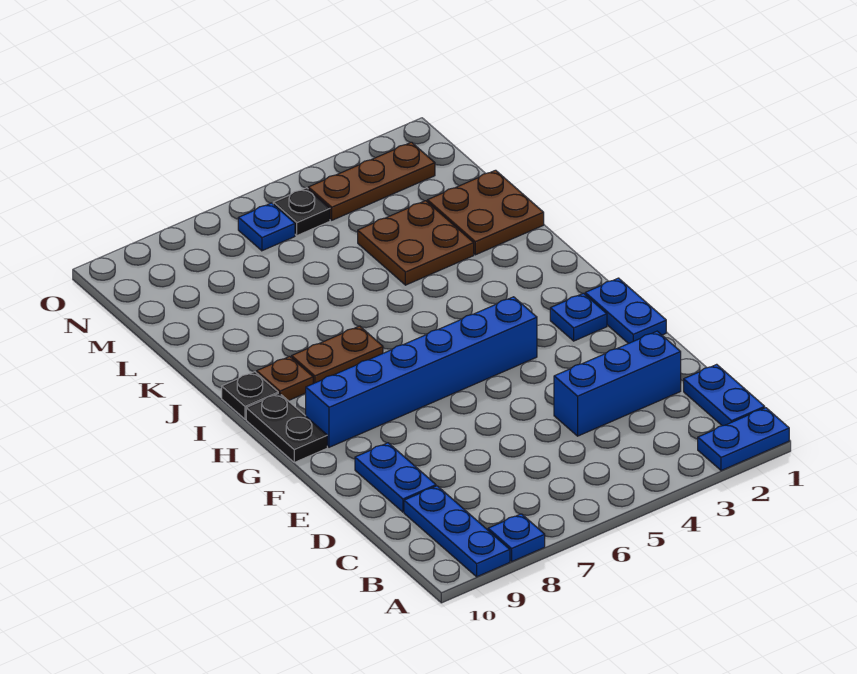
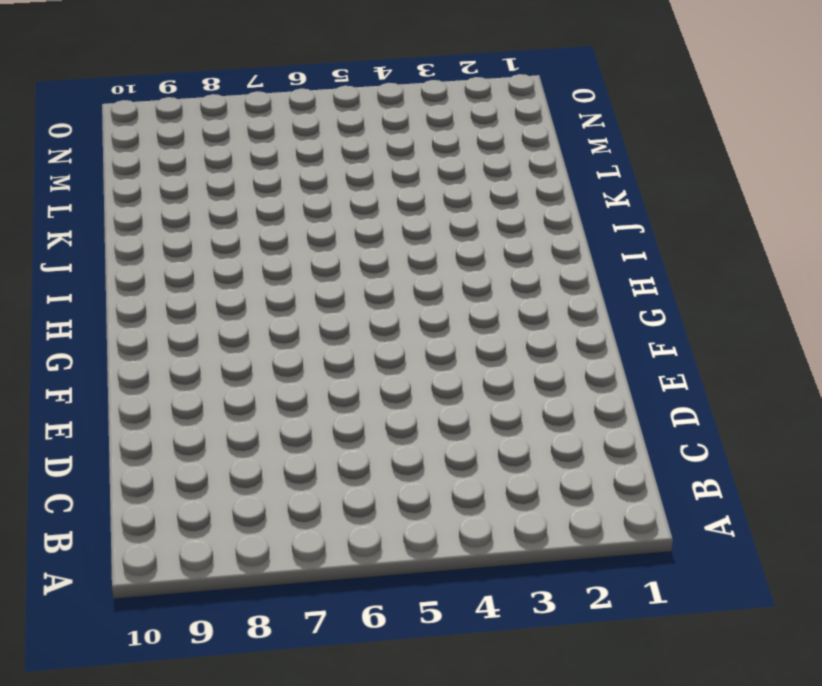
none -> blue plate A1:A2 level 1
none -> blue plate A8 level 1
none -> blue plate A9:C9 level 1

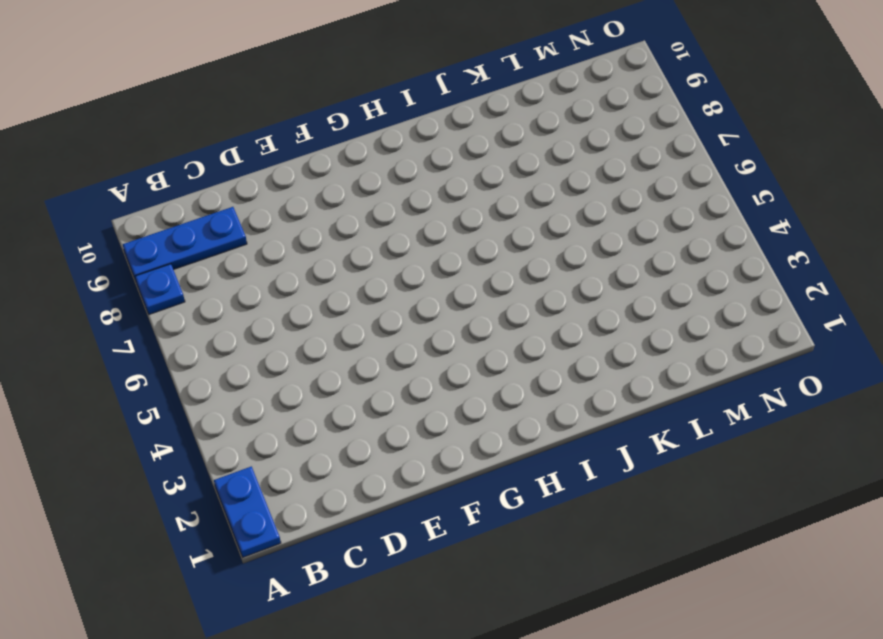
none -> blue plate B1:C1 level 1
none -> blue brick D2:D4 level 1
none -> blue plate D9:E9 level 1

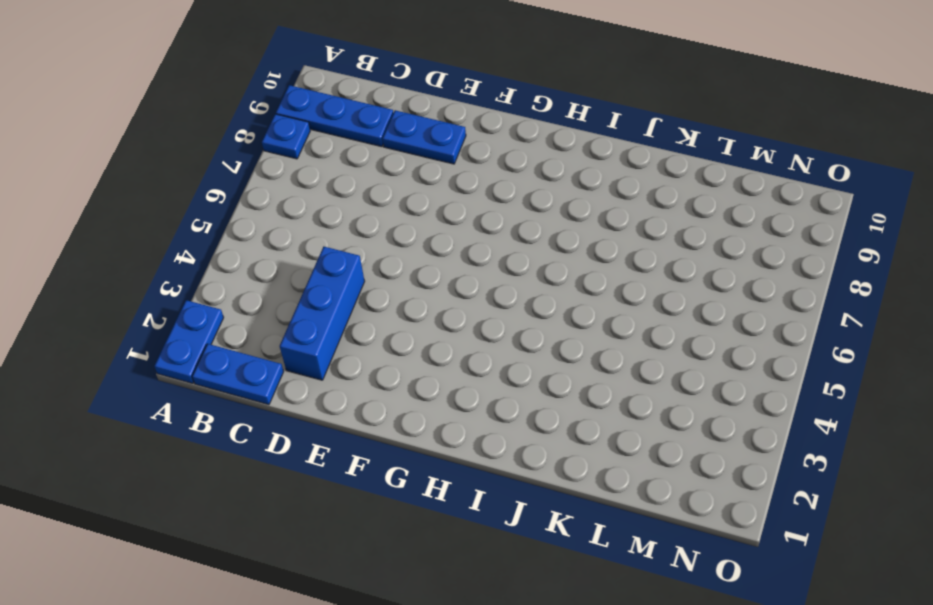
none -> blue plate F1:G1 level 1
none -> blue plate G2 level 1
none -> blue brick G4:G9 level 1

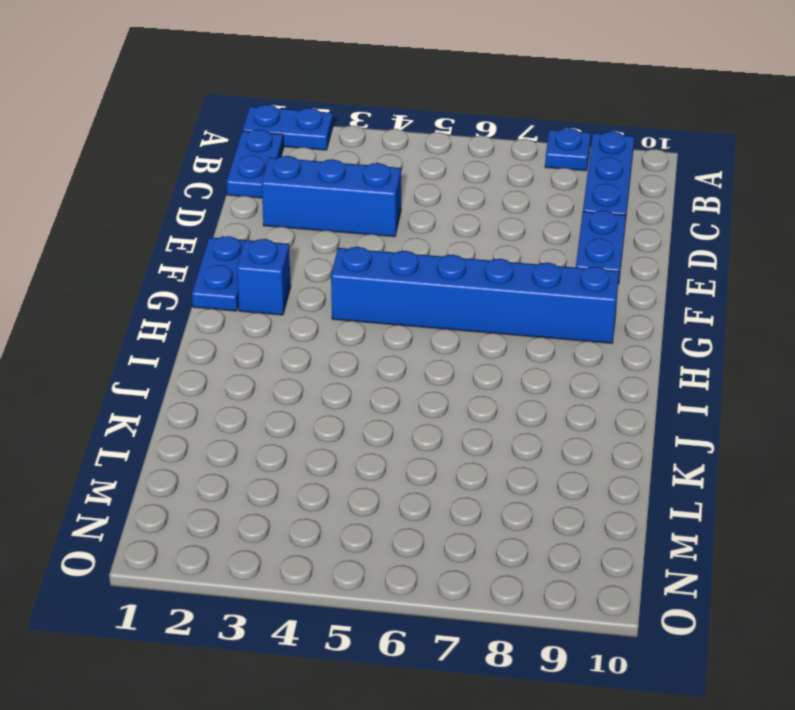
blue brick G2 level 1 -> blue plate G2 level 1
none -> black plate G10:H10 level 1
none -> brown plate I7:I8 level 1
none -> brown plate I9 level 1

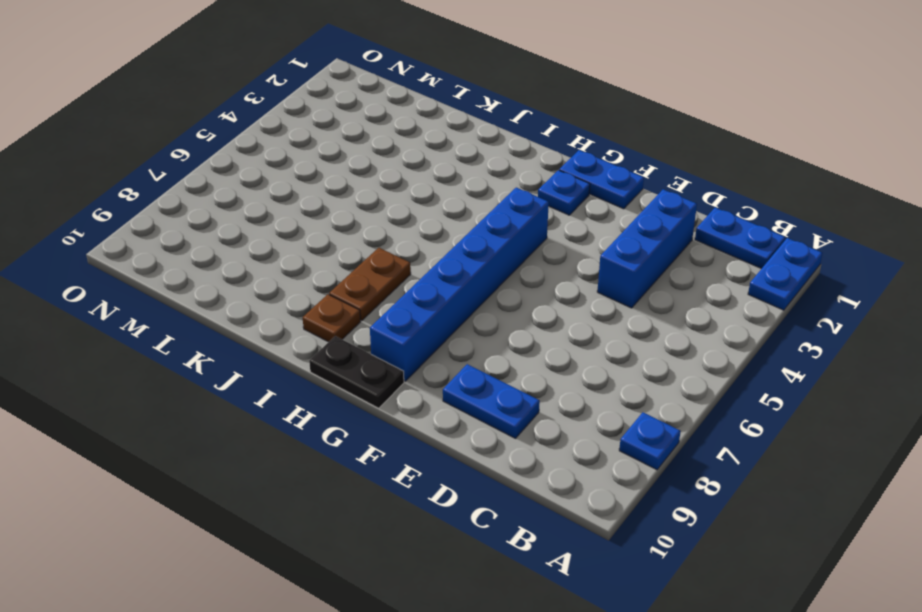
none -> blue plate A9:C9 level 1
none -> black plate I10 level 1
none -> brown plate K1:L2 level 1

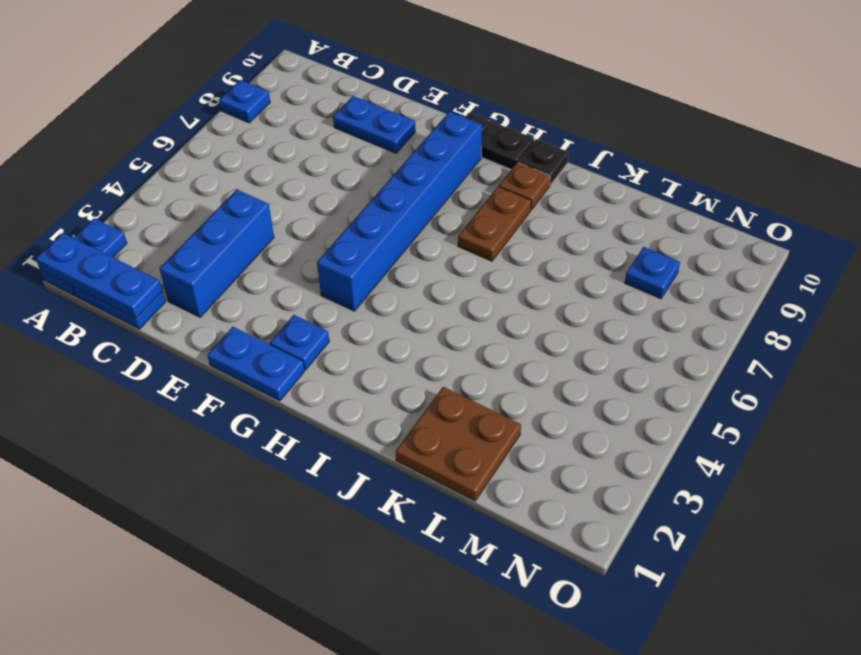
blue plate A1:C1 level 2 -> blue plate A9:C9 level 1
blue plate M8 level 1 -> blue plate N6 level 1
none -> brown plate K3:L4 level 1
none -> brown plate N2:N4 level 1
none -> black plate N5 level 1

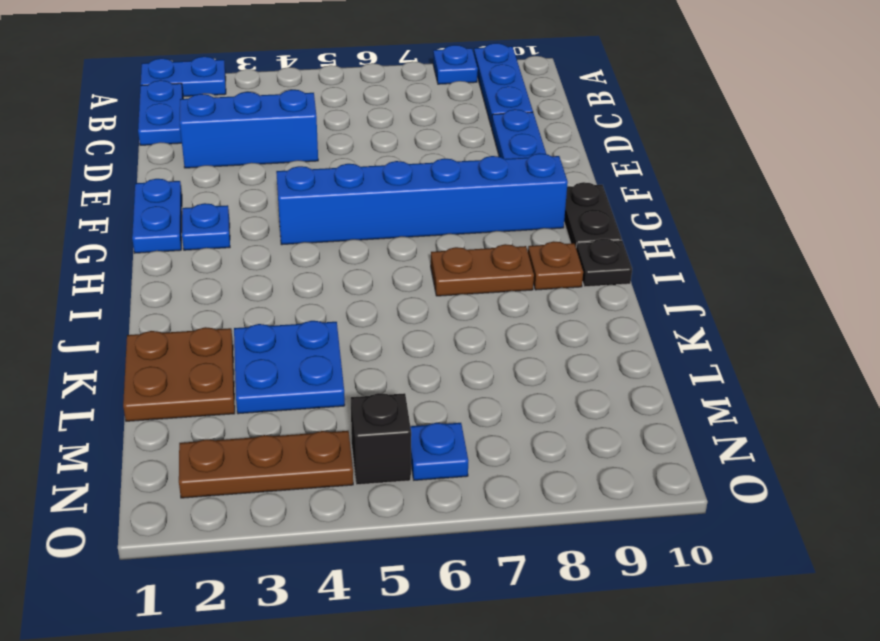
blue plate K3:L4 level 1 -> brown plate K3:L4 level 1
black brick N5 level 1 -> black plate N5 level 1

